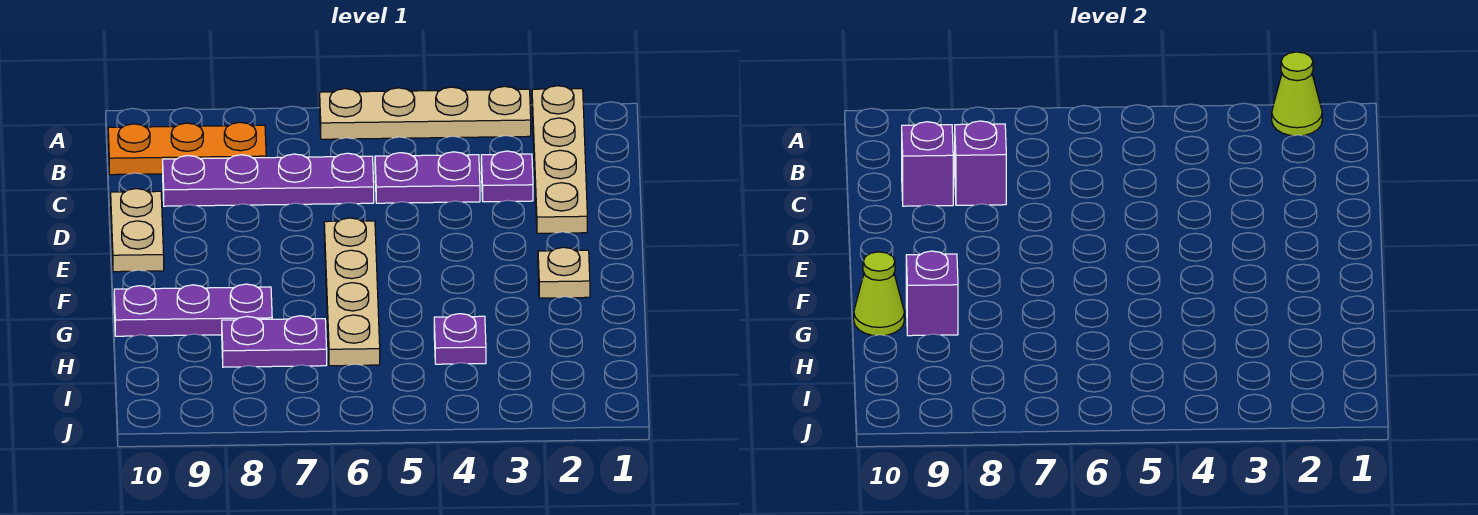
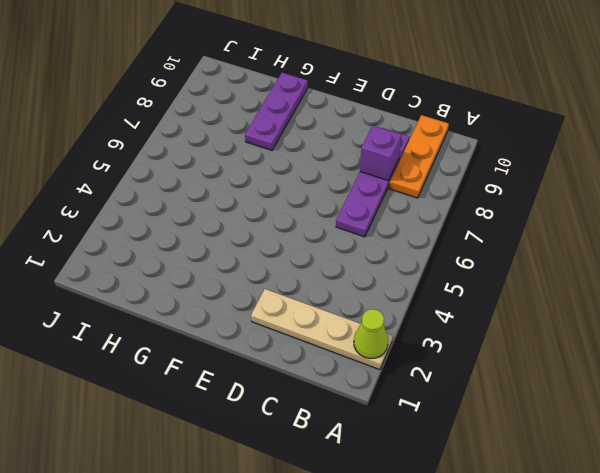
none -> tan plate A3:A6 level 1
none -> purple plate C3 level 1
none -> purple plate C4:C5 level 1

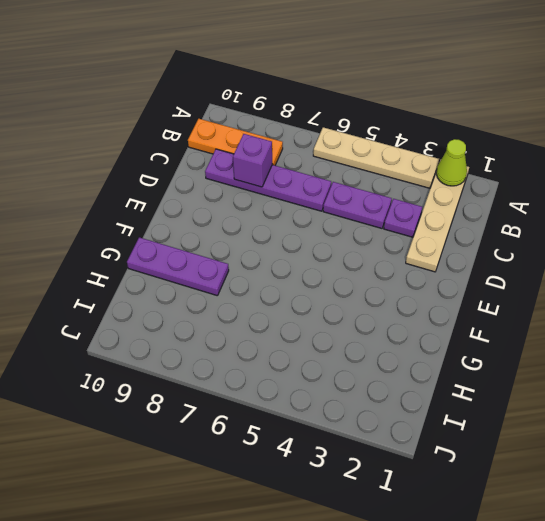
none -> tan plate D10:E10 level 1
none -> tan plate E6:H6 level 1
none -> tan plate F2 level 1

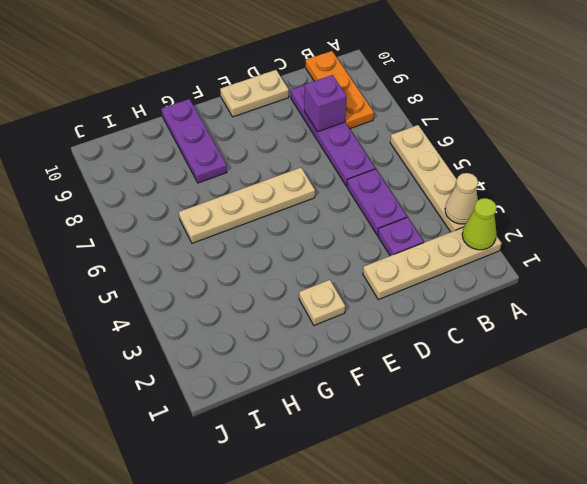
tan cone A3 level 2 -> none
none -> purple plate H4 level 1
none -> purple plate H7:H8 level 1
none -> purple brick C9 level 2

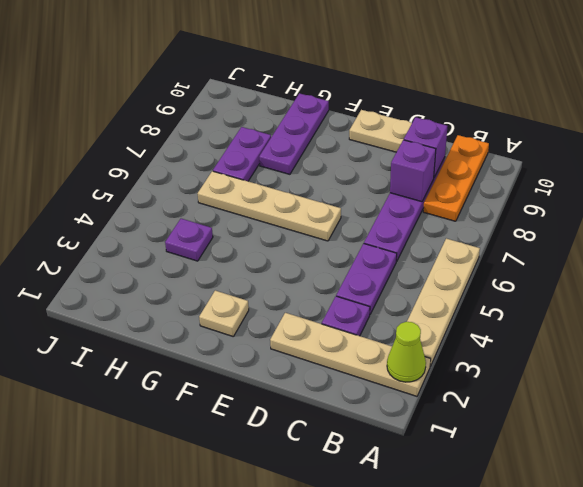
none -> purple brick G9 level 2
none -> lime cone G10 level 2

